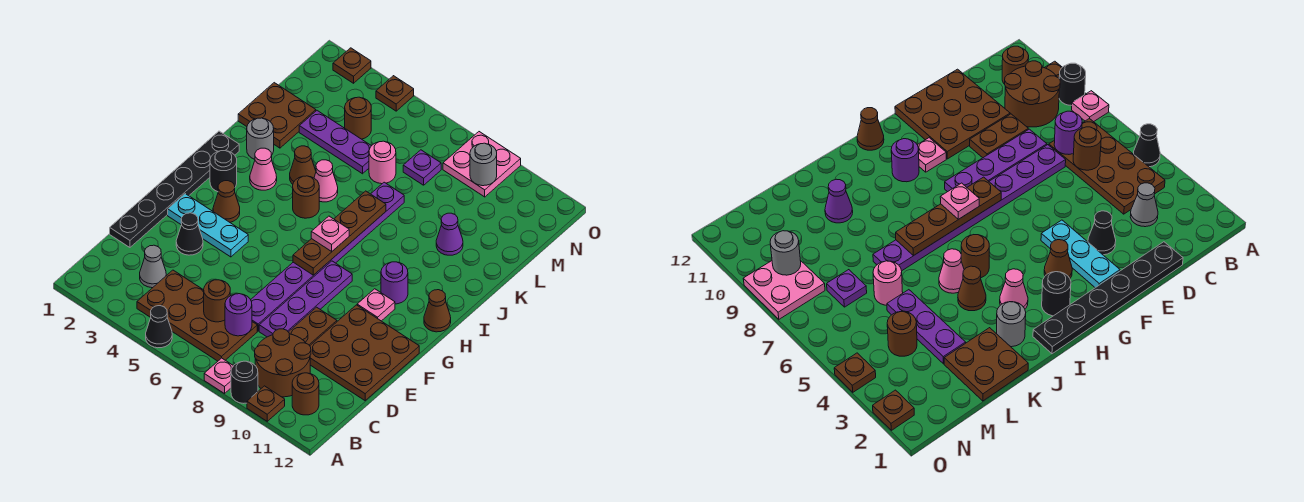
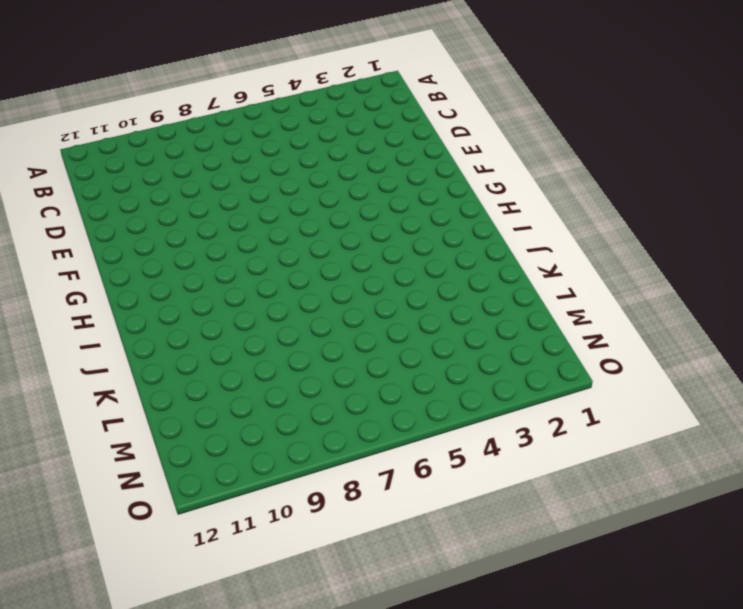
none -> black cone A5 level 1
none -> pink plate A8 level 1
none -> black round brick A9 level 1
none -> brown plate A10 level 1

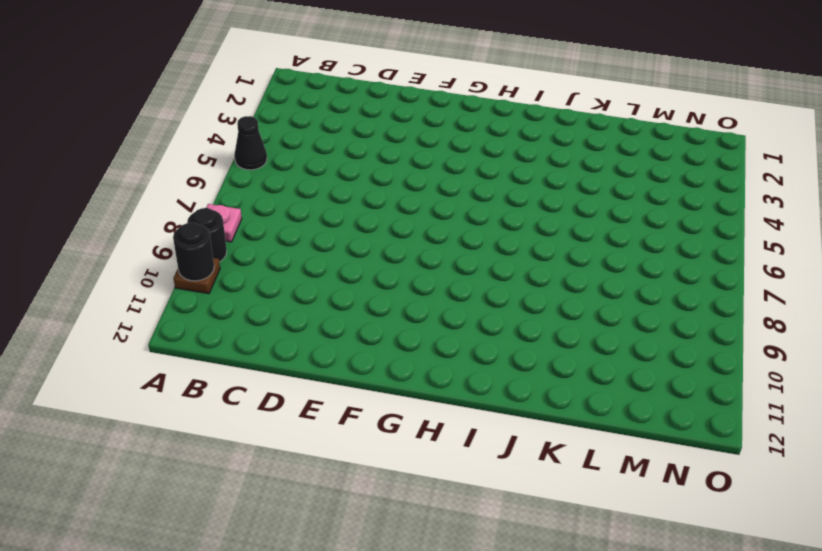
black round brick A10 level 2 -> black round brick H2 level 1
none -> brown plate B4:C7 level 1
none -> brown round brick B9:C10 level 1
none -> brown round brick B11 level 1
none -> grey cone C3 level 1

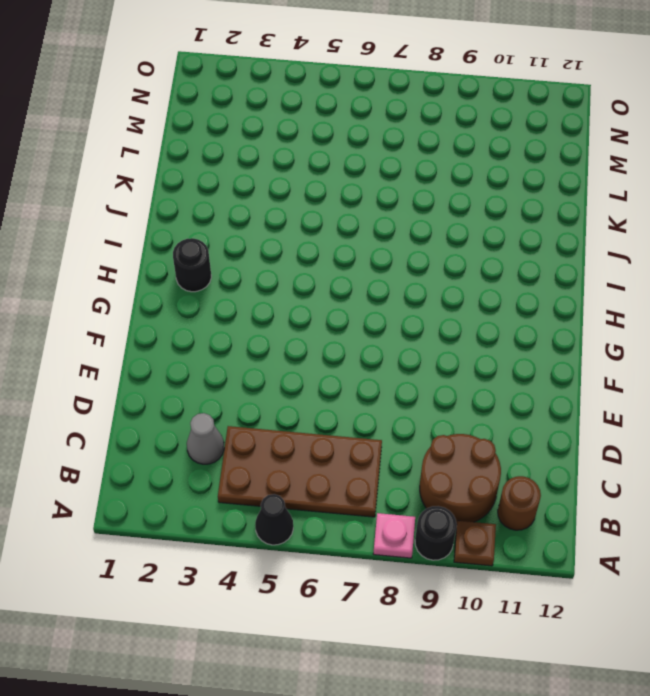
none -> black plate D1:I1 level 1
none -> purple plate D7:K7 level 1
none -> purple plate D8:G8 level 1
none -> brown plate D9:E9 level 1

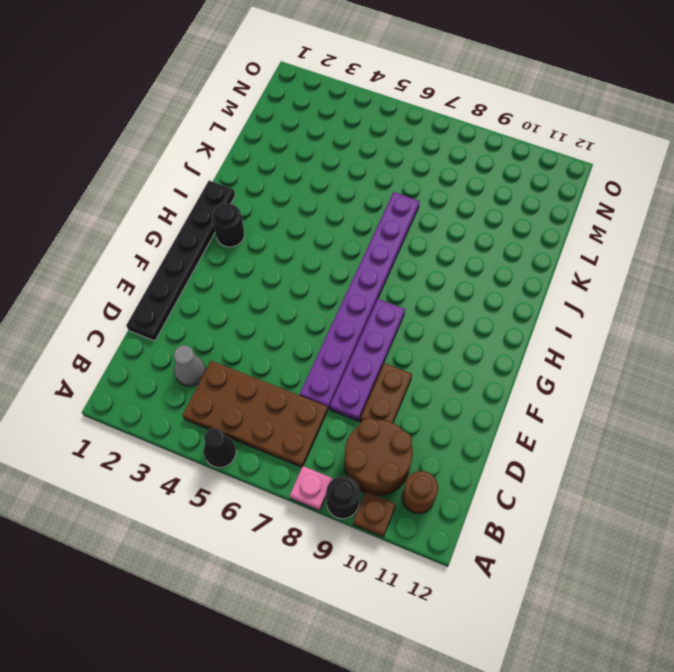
none -> brown plate D10:F12 level 1
none -> black cone E3 level 1
none -> cyan plate F2:F4 level 1
none -> brown cone G3 level 1

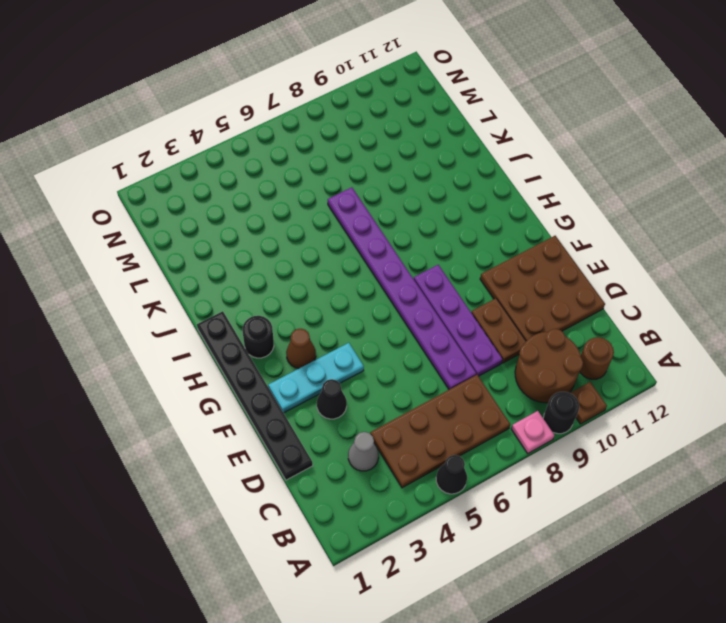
none -> pink plate G10 level 1
none -> purple round brick H10 level 1
none -> brown cone H12 level 1
none -> pink cone I3 level 1

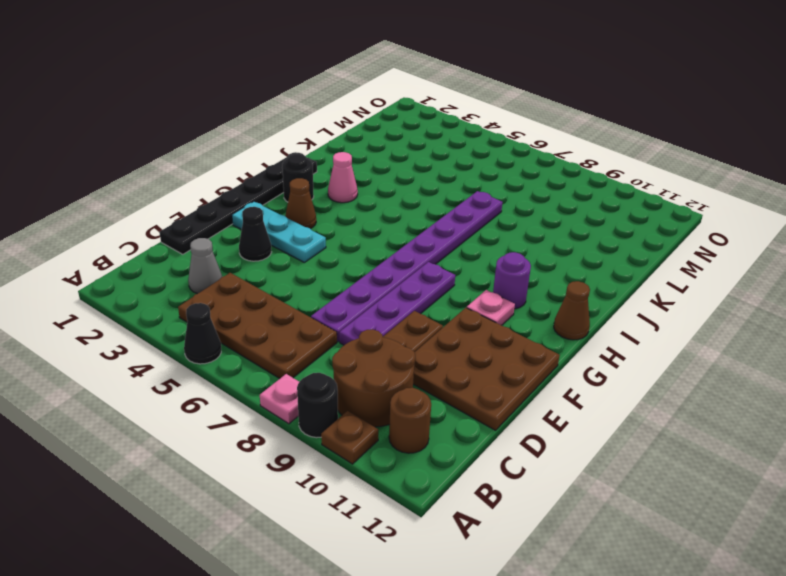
none -> brown round brick I5 level 1
none -> grey round brick J2 level 1
none -> brown cone J4 level 1
none -> pink cone J5 level 1

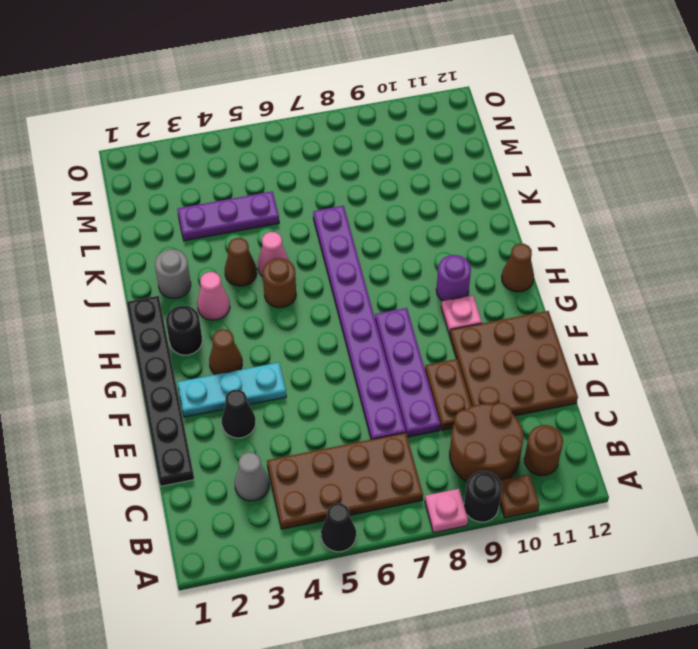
none -> brown plate K1:L2 level 1
none -> purple cone K10 level 1
none -> pink round brick L6 level 1
none -> brown round brick M4 level 1

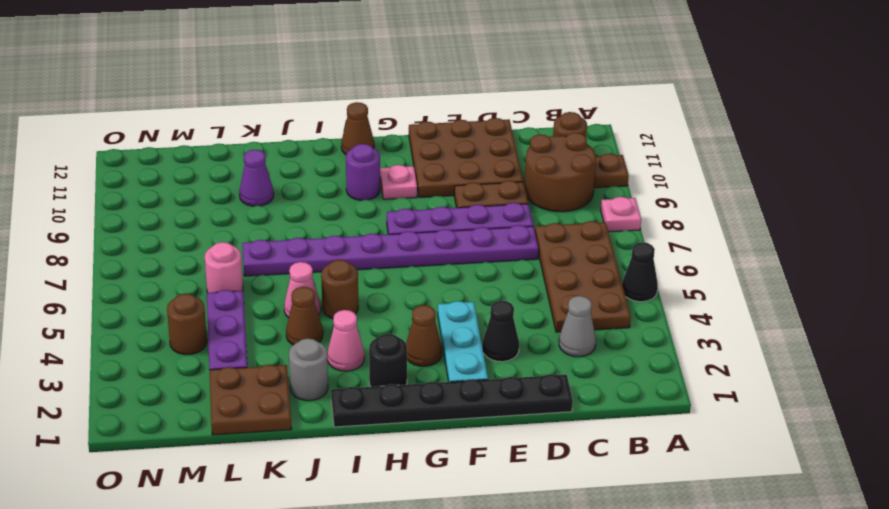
none -> black round brick A9 level 1
none -> purple plate M7 level 1
none -> pink plate N8:O9 level 1
none -> brown plate O2 level 1

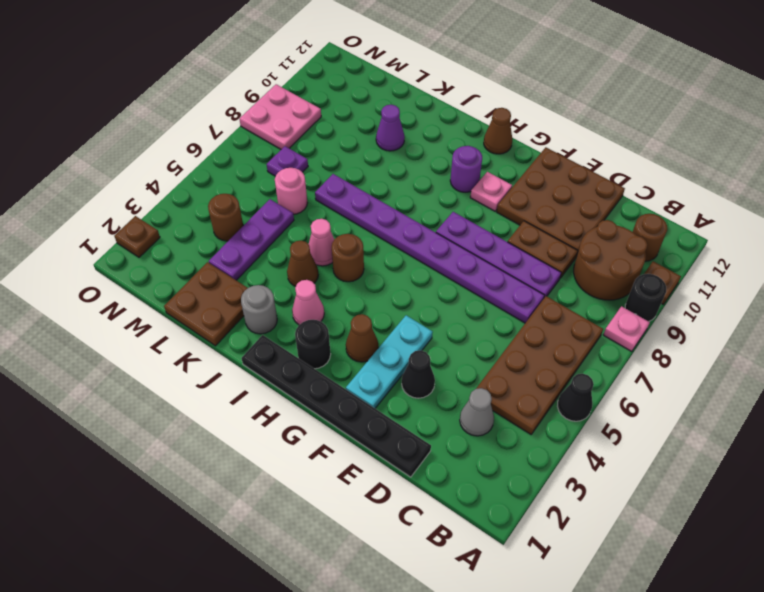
none -> brown plate O4 level 1
none -> brown round brick C6 level 2
none -> purple round brick C7 level 2
none -> brown plate G7:J7 level 2

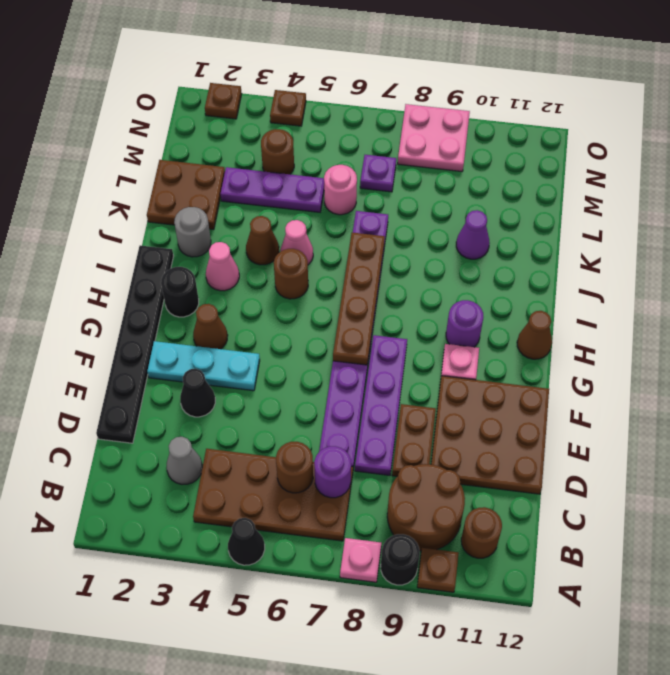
none -> grey round brick N9 level 2
none -> pink plate H7 level 3

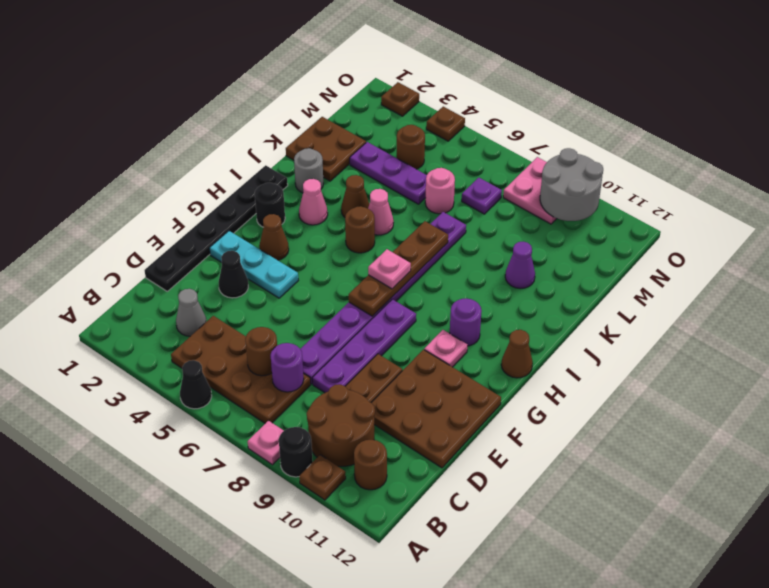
grey round brick N9:O10 level 2 -> grey round brick N9 level 2

